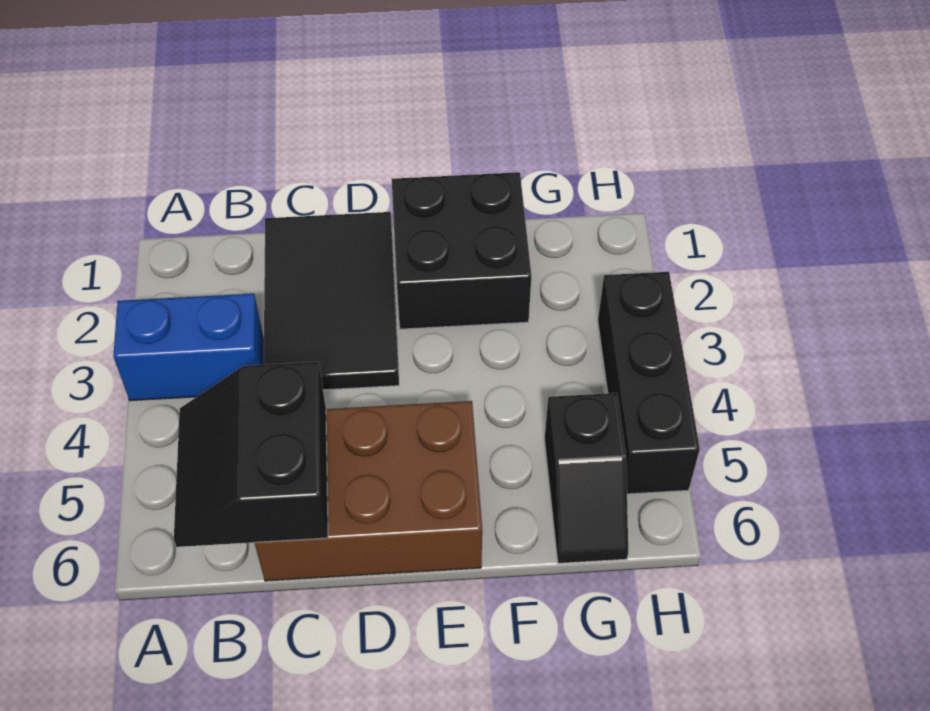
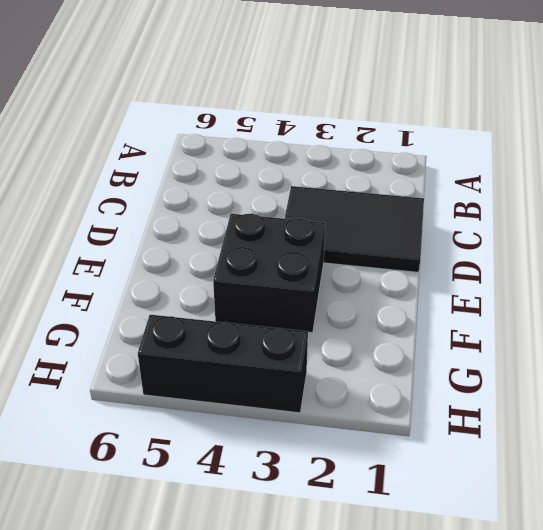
black brick E3:F4 level 1 -> black brick E1:F2 level 1
none -> blue brick A3:B3 level 1
none -> brown brick C5:E6 level 1

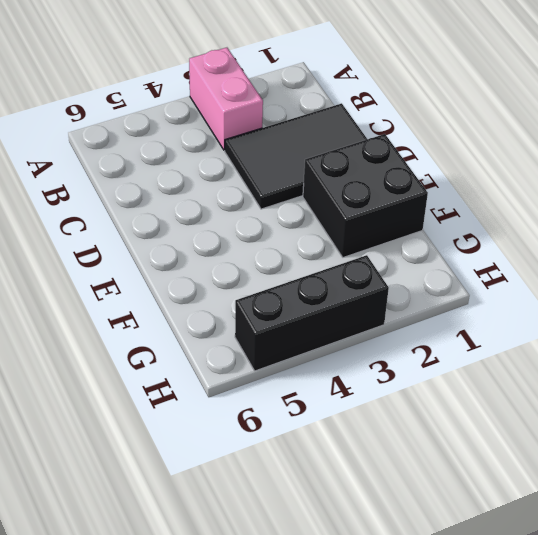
pink brick A3:B3 level 1 -> blue brick A3:B3 level 1
none -> brown brick C5:E6 level 1
none -> black slope G5:G6 level 1 top 5

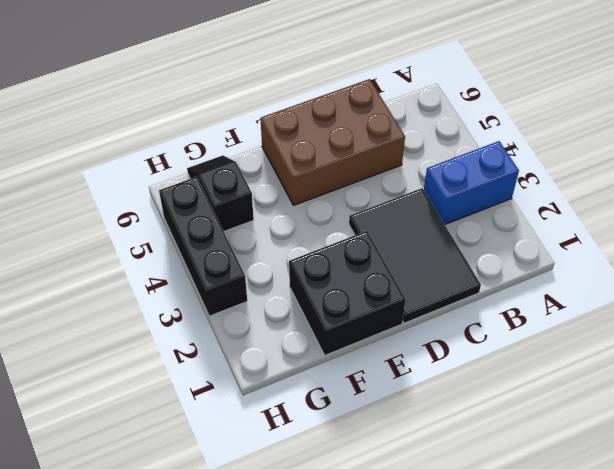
none -> black slope B5:C6 level 2 top C

